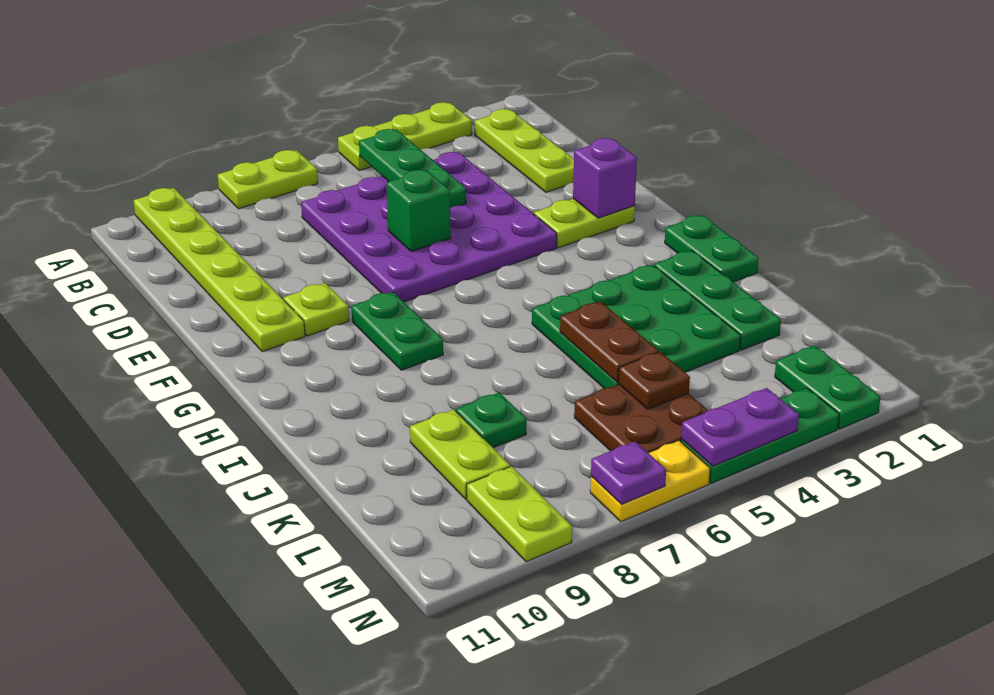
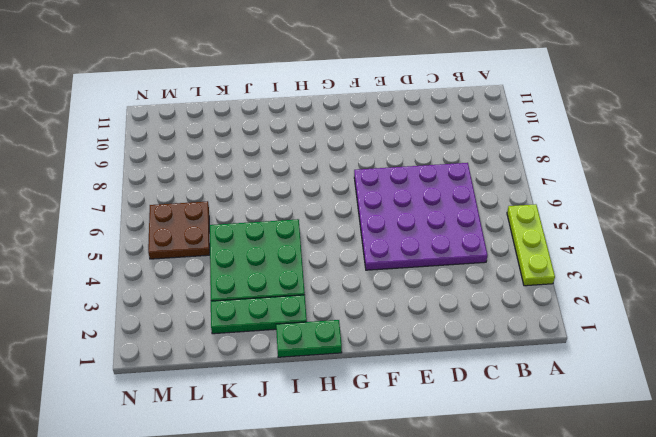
none -> lime plate A7:A8 level 1
none -> lime plate A10:F10 level 1
none -> lime plate B2:D2 level 1

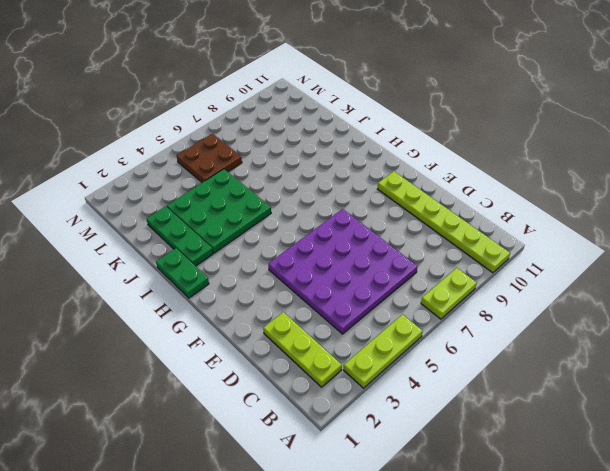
none -> lime plate F2:F3 level 1
none -> lime plate F9 level 1
none -> green plate G8:H8 level 1

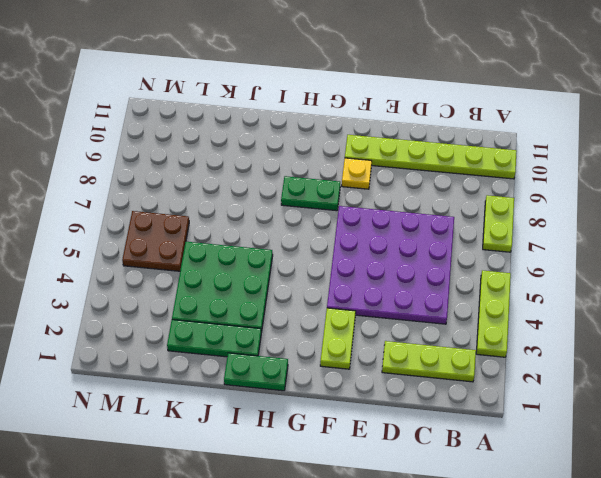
yellow plate F9 level 1 -> lime plate F9 level 1
none -> green plate K8 level 1
none -> lime plate K9:L9 level 1
none -> green plate M2:N2 level 1

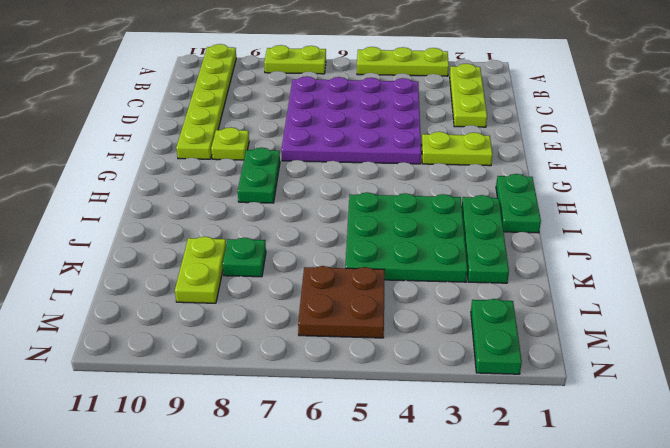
none -> lime plate M9:N9 level 1
none -> green plate N3:N5 level 1
none -> yellow plate N6:N7 level 1

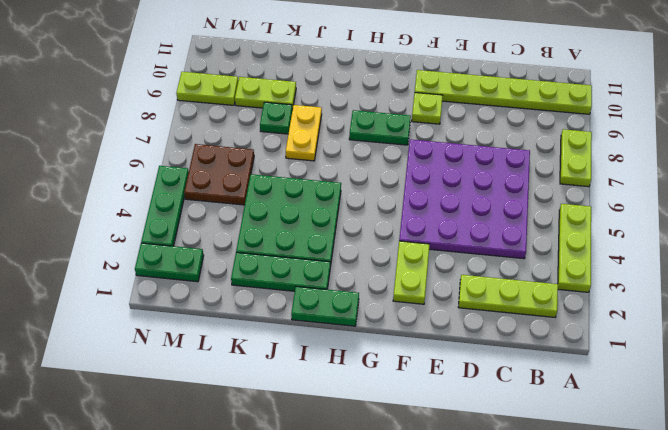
yellow plate J7:J8 level 1 -> yellow plate N6:N7 level 1
none -> green plate B5:D5 level 2
none -> green brick E6 level 2
none -> purple brick F2 level 2

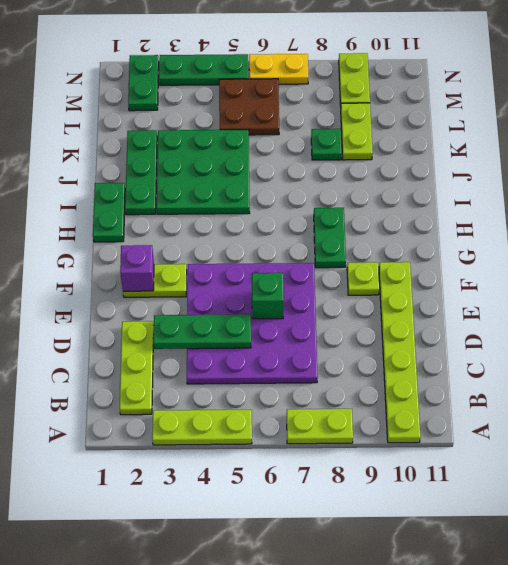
green plate D3:D5 level 2 -> green plate B5:D5 level 2
none -> brown plate J5:K5 level 2
none -> brown plate L5 level 2
none -> purple plate N4:N5 level 2

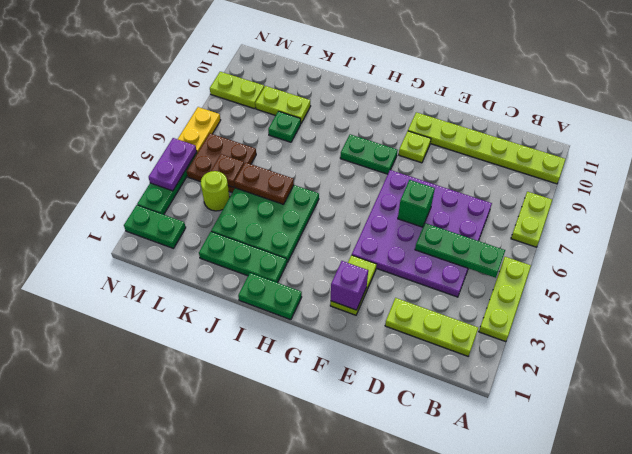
lime round brick L4 level 1 -> none
none -> purple plate N7 level 2

